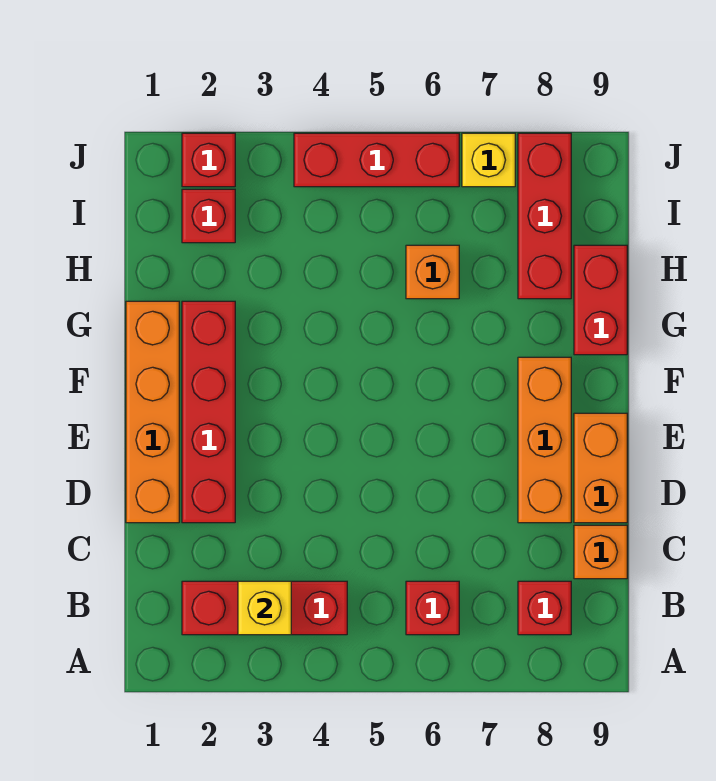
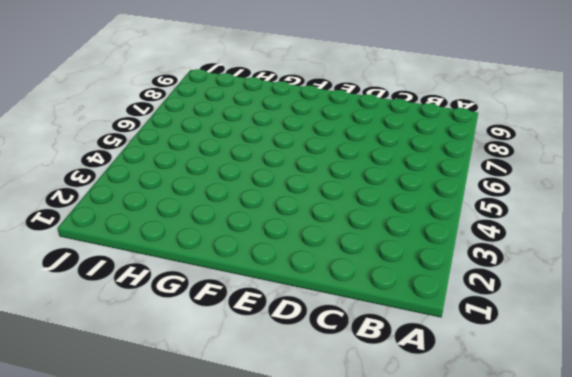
none -> red brick B2:B4 level 1
none -> red brick B6 level 1
none -> red brick B8 level 1

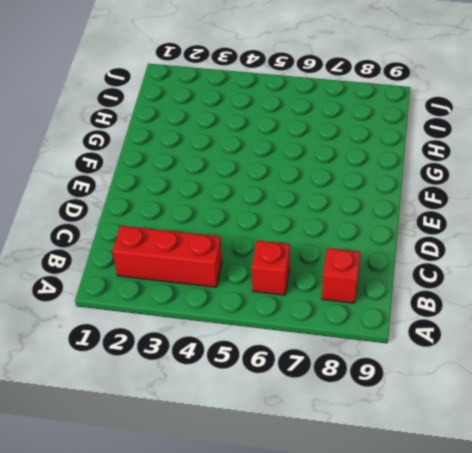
none -> orange brick C9 level 1
none -> orange brick D1:G1 level 1
none -> red brick D2:G2 level 1

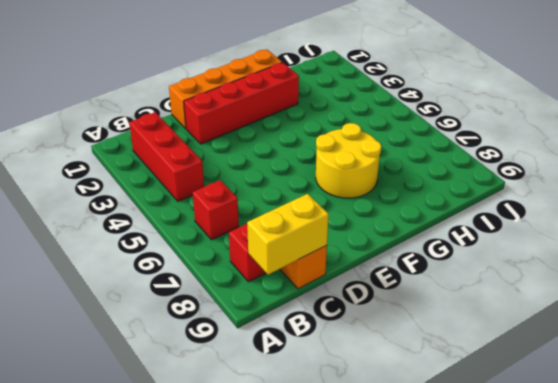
yellow brick B9:C9 level 2 -> none
yellow round brick F6:G7 level 1 -> none
none -> orange brick D8:F8 level 1
none -> orange brick D9:E9 level 1
none -> red brick G9:H9 level 1

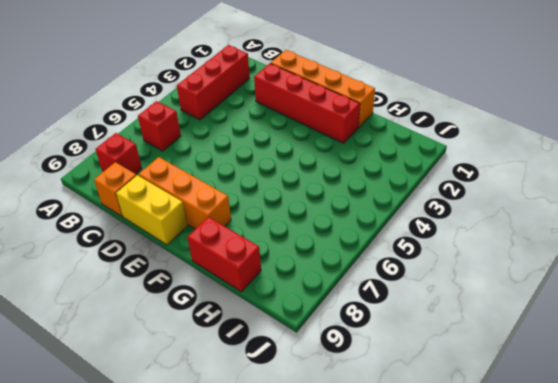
yellow brick D9:E9 level 1 -> orange brick D9:E9 level 1
none -> orange brick H6 level 1
none -> red brick H8:J8 level 1
none -> red brick I2 level 1

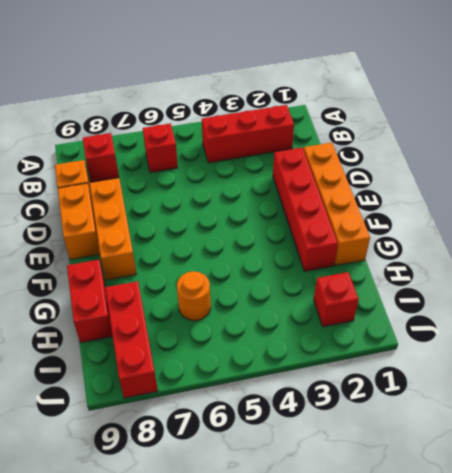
orange round brick H6 level 1 -> orange brick H6 level 1
none -> red brick J2 level 1
none -> red brick J4:J6 level 1
none -> yellow brick J7 level 1

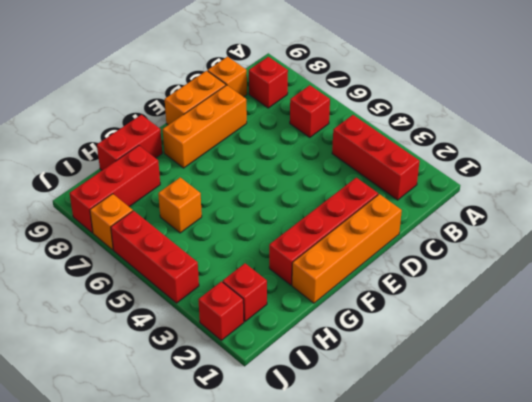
orange brick J7 level 1 -> yellow brick J7 level 1
none -> yellow brick B3 level 2

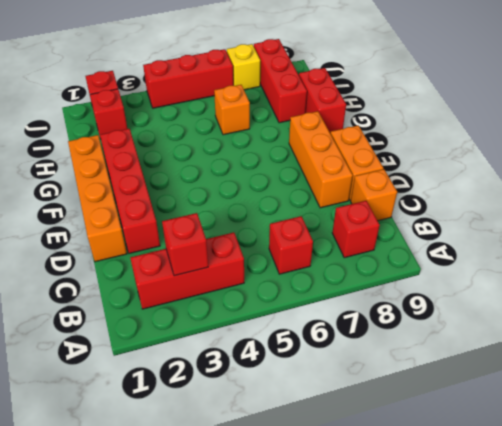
red brick B3 level 2 -> yellow brick B3 level 2

